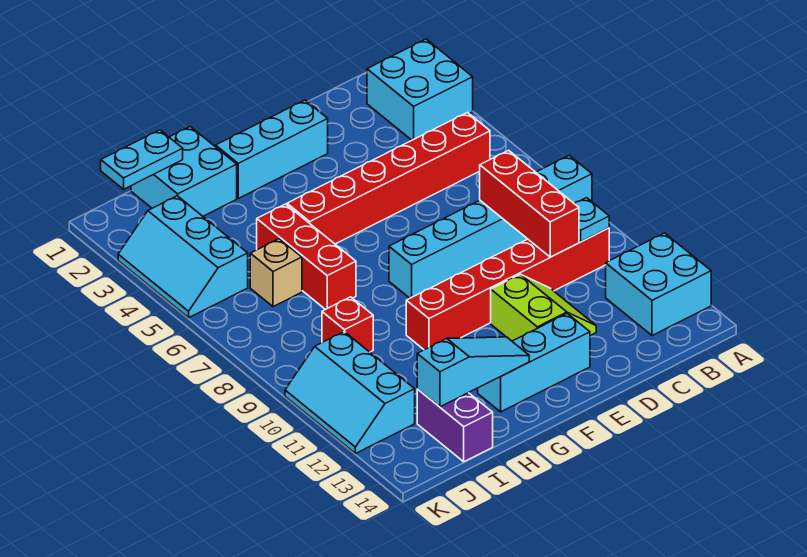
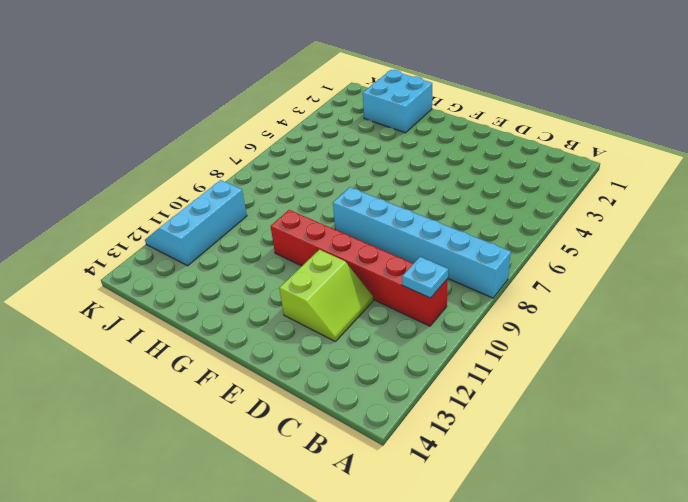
none -> cyan brick A2:B3 level 1
none -> cyan brick A12:B13 level 1
none -> red brick B5:G5 level 1

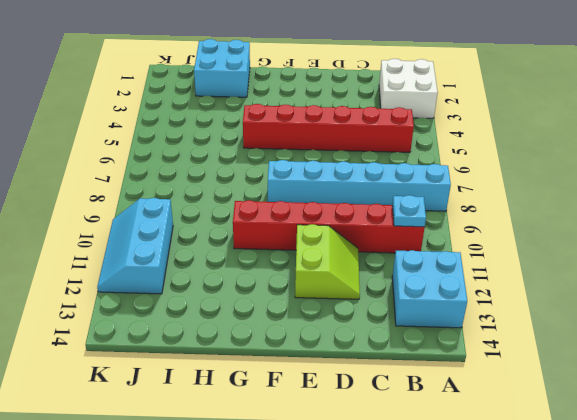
white brick A2:B3 level 1 -> cyan brick A2:B3 level 1
none -> cyan brick E2:G2 level 1
none -> cyan brick E13:G13 level 1
none -> red brick H5:H7 level 1

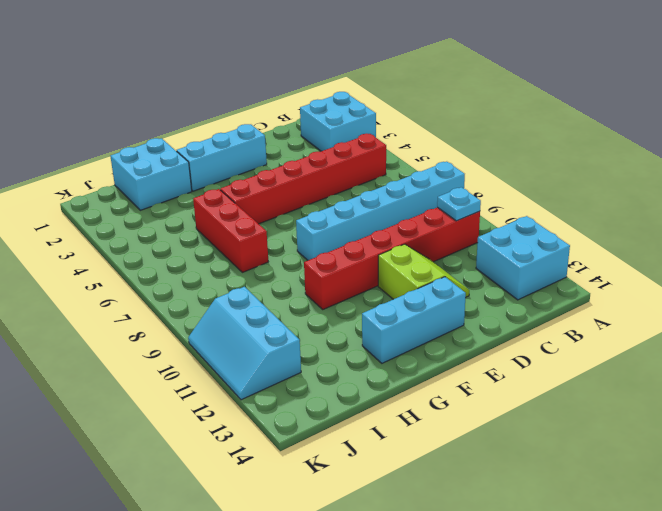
none -> tan brick I6 level 1
none -> red brick I9 level 1
none -> purple brick I13:I14 level 1

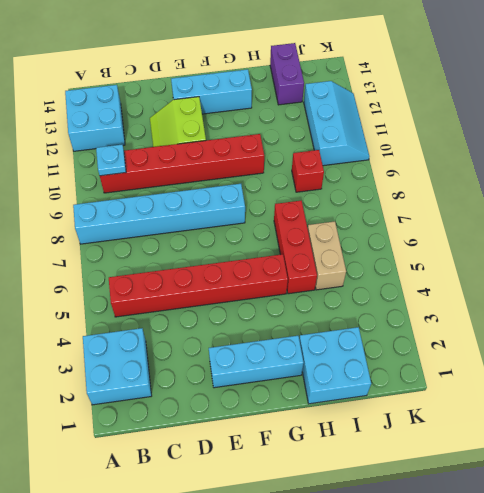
tan brick I5:I6 level 1 -> tan brick I6 level 1
none -> cyan slope J3:K5 level 1 top J
none -> red brick C8:C10 level 2
none -> cyan slope G13:I13 level 2 top I

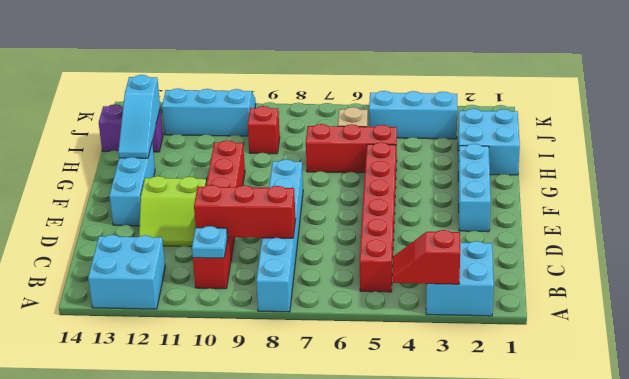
red slope A3:A4 level 2 top 3 -> none
none -> cyan plate I1:J1 level 2

